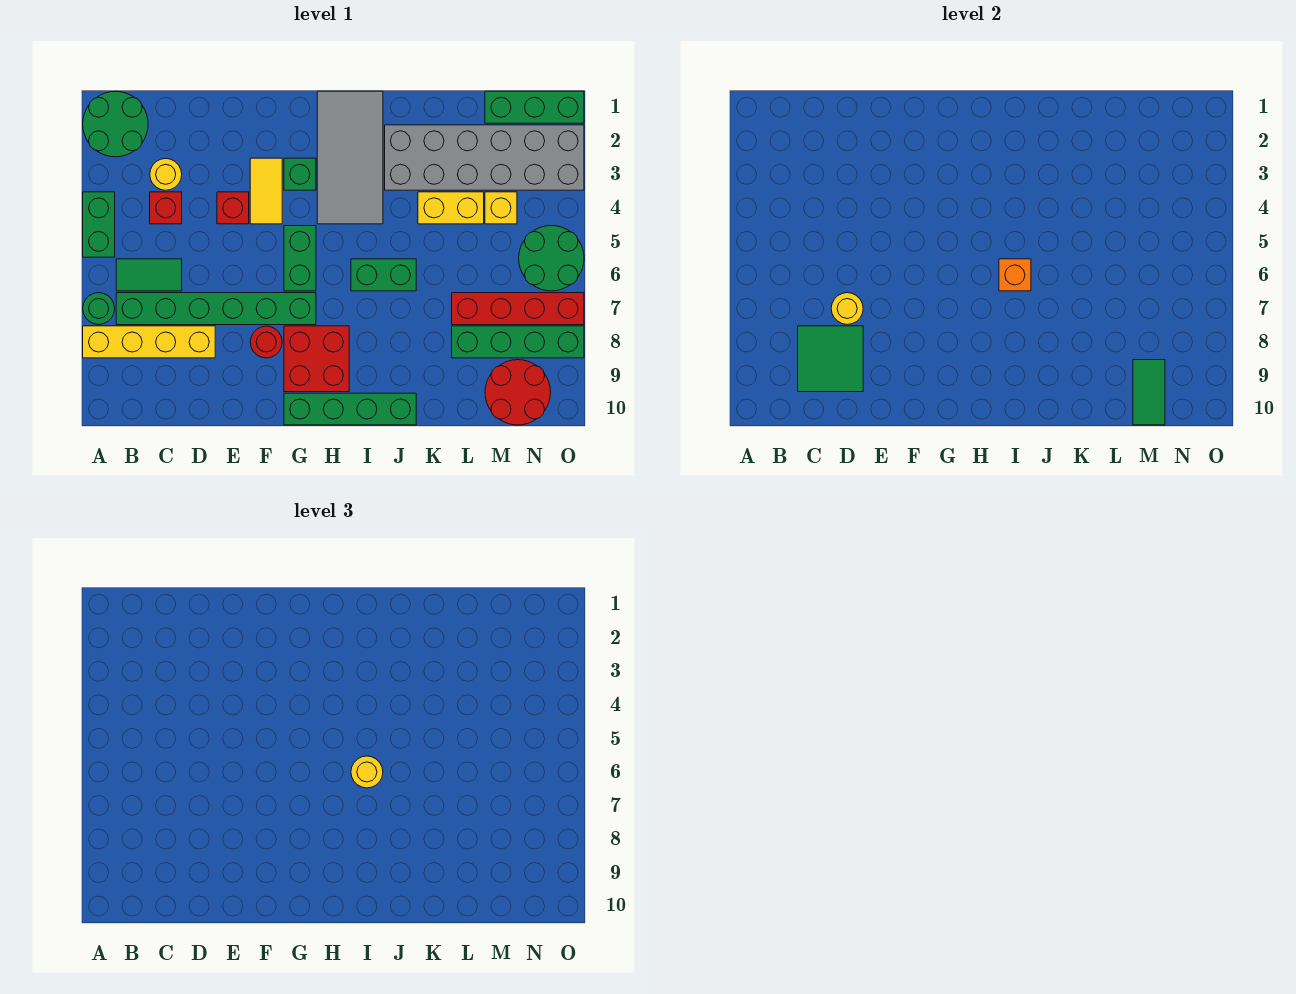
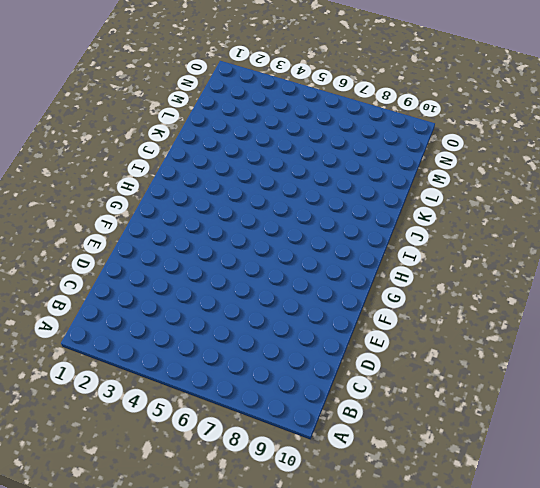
none -> green round brick A1:B2 level 1
none -> green brick A4:A5 level 1
none -> green round brick A7 level 1
none -> yellow brick A8:D8 level 1

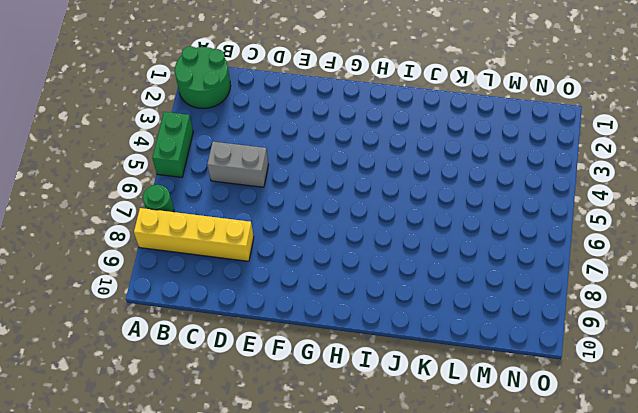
grey brick C5:D5 level 1 -> none
none -> green tile B6:C6 level 1
none -> green brick B7:G7 level 1
none -> yellow round brick C3 level 1
none -> red brick C4 level 1

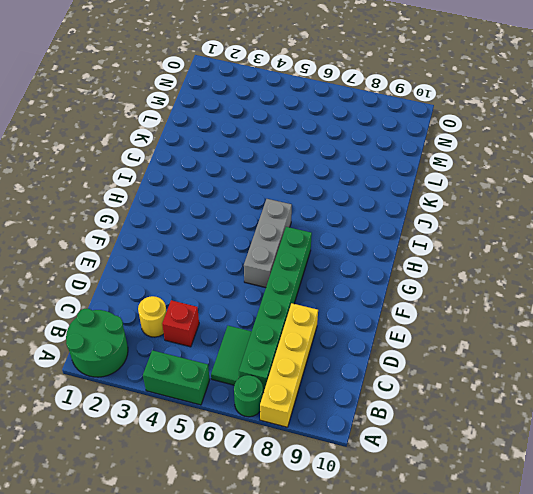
grey brick F6:H6 level 1 -> green brick G5:G6 level 1
none -> red brick E4 level 1
none -> yellow tile F3:F4 level 1
none -> red round brick F8 level 1
none -> green brick G3 level 1

